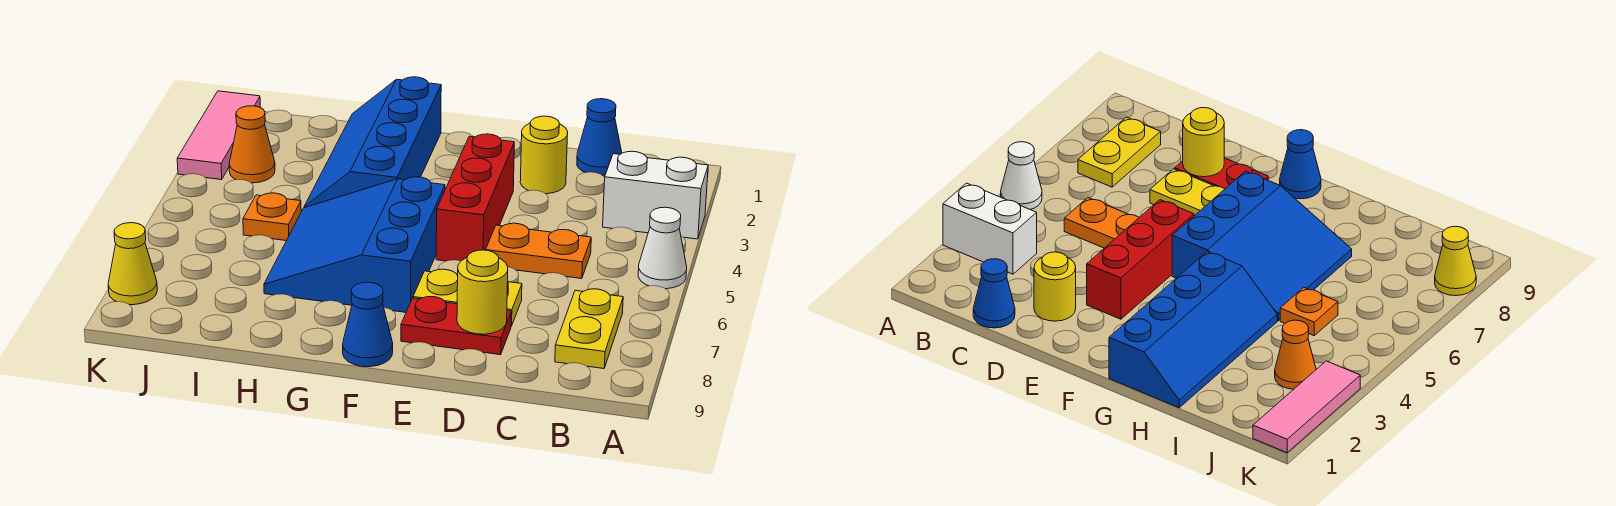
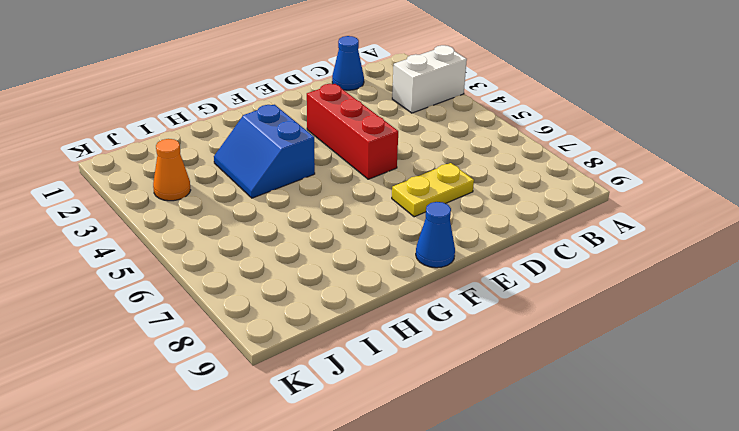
blue slope G3:H4 level 1 top G -> blue slope G1:H4 level 1 top G
none -> white cone A5 level 1
none -> yellow plate B7:B8 level 1
none -> orange plate C5:D5 level 1

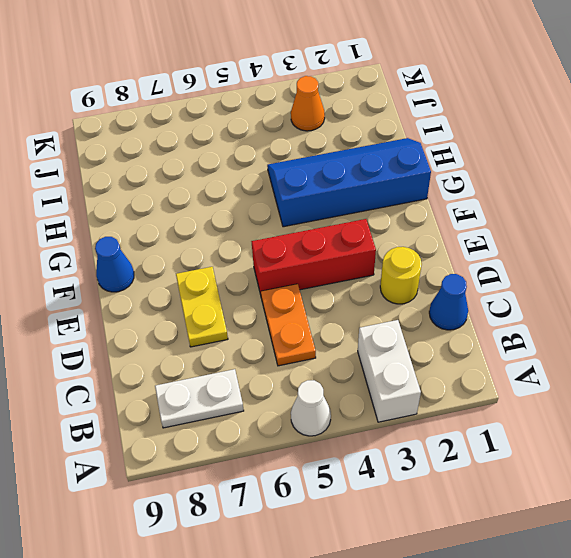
white plate B7:B8 level 1 -> yellow plate B7:B8 level 1
none -> red plate D8:E8 level 1
none -> blue slope F5:H7 level 1 top F
none -> orange plate I5 level 1

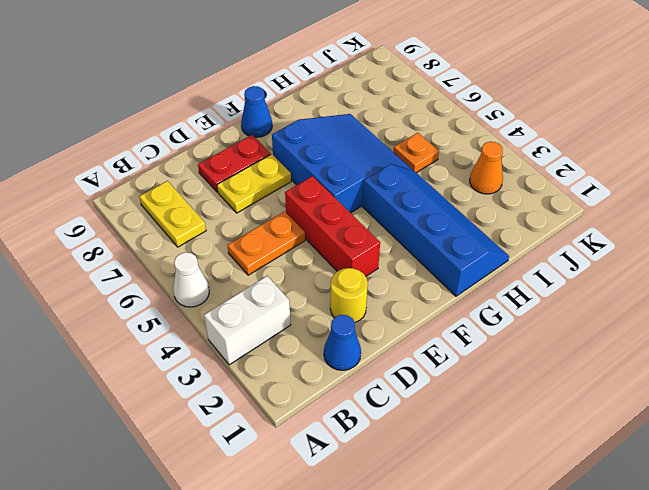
none -> pink tile K1:K3 level 1
none -> yellow cone K8 level 1
none -> yellow round brick D8 level 2

